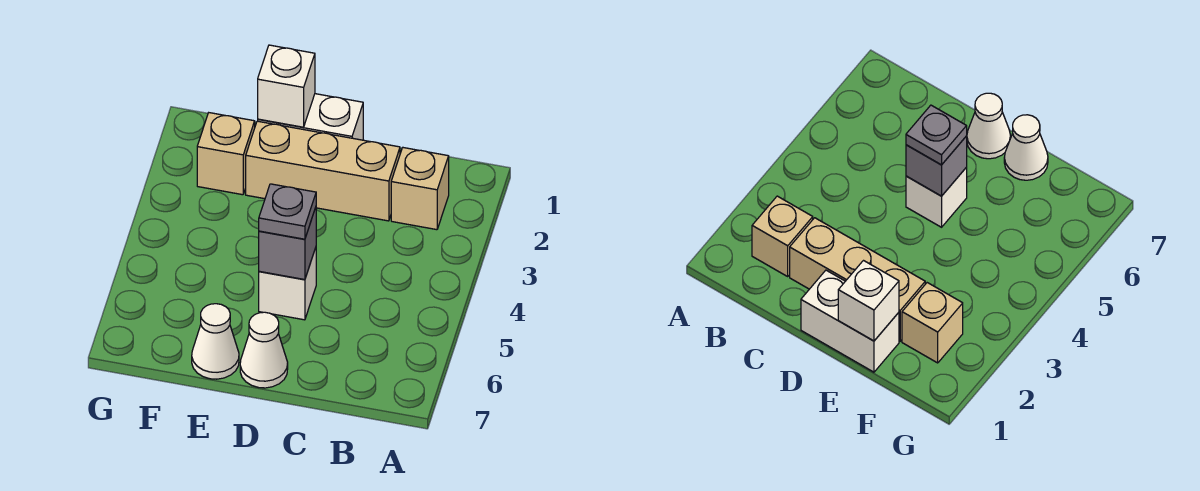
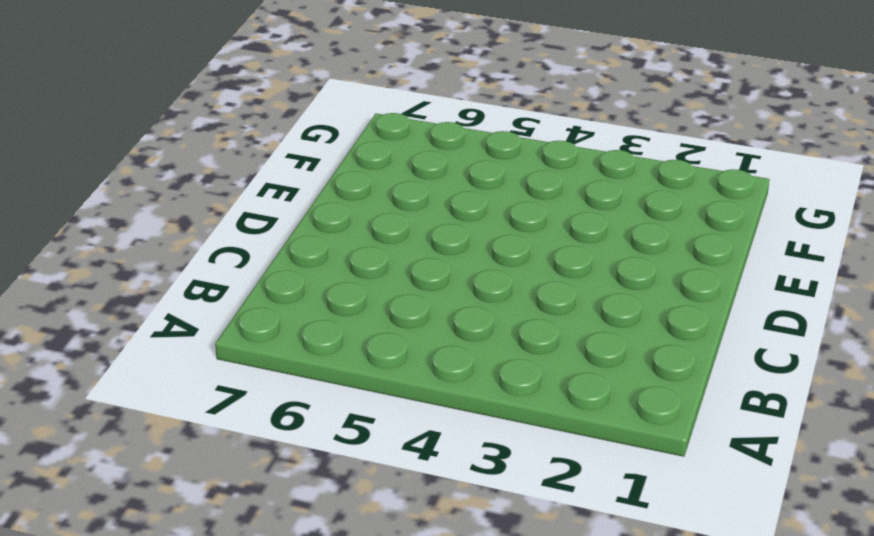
none -> tan brick B2 level 1
none -> tan brick C2:E2 level 1

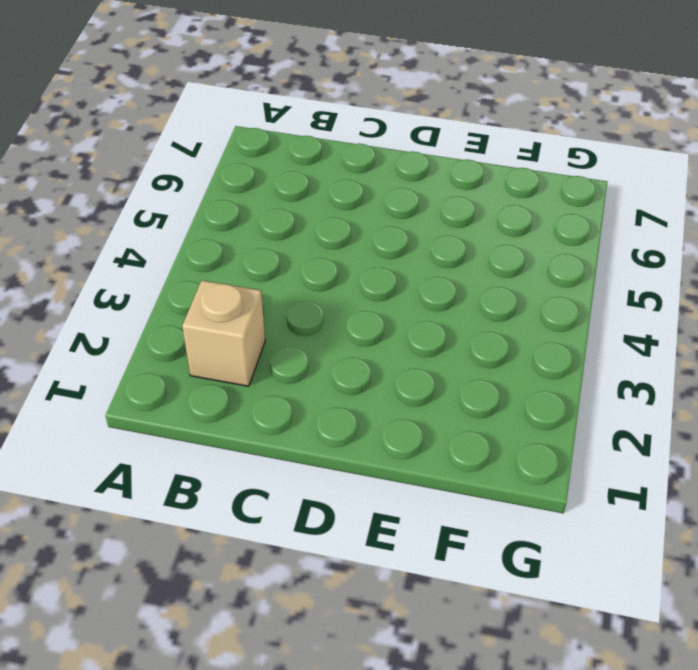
none -> tan brick C2:E2 level 1
none -> white brick D1:E1 level 1

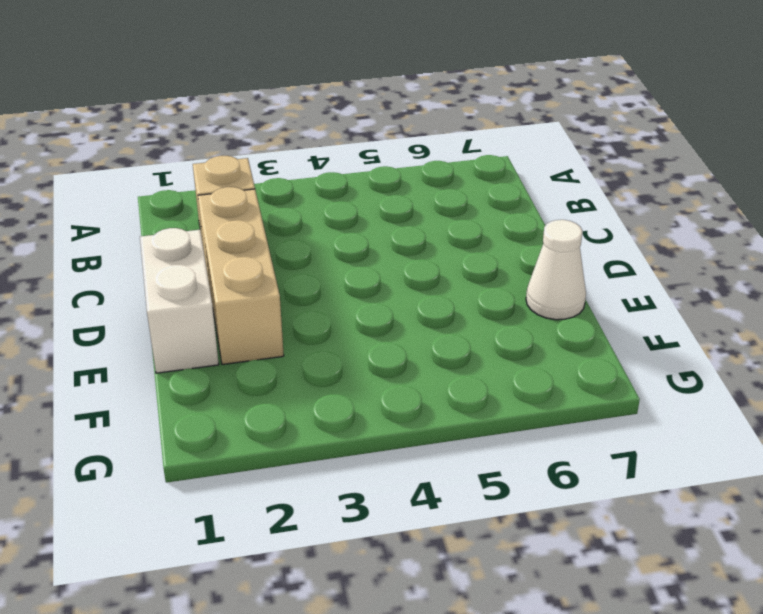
none -> white brick D5 level 1
none -> white cone D7 level 1

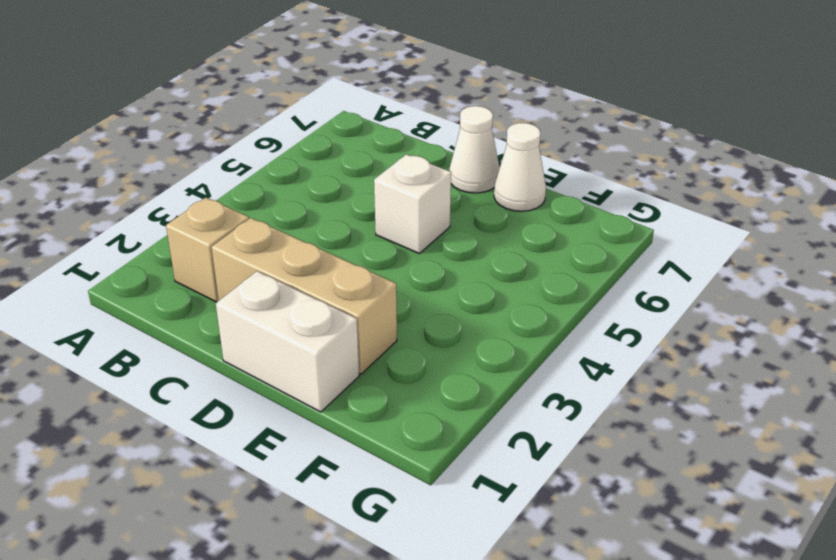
none -> tan brick F2 level 1
none -> grey brick D5 level 2

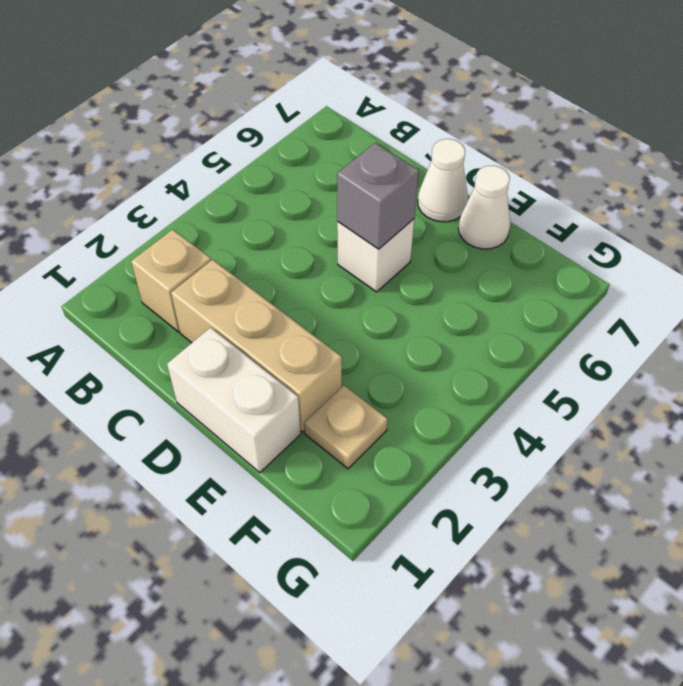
tan plate F2 level 1 -> tan brick F2 level 1
none -> white brick E1 level 2
none -> grey plate D5 level 3

